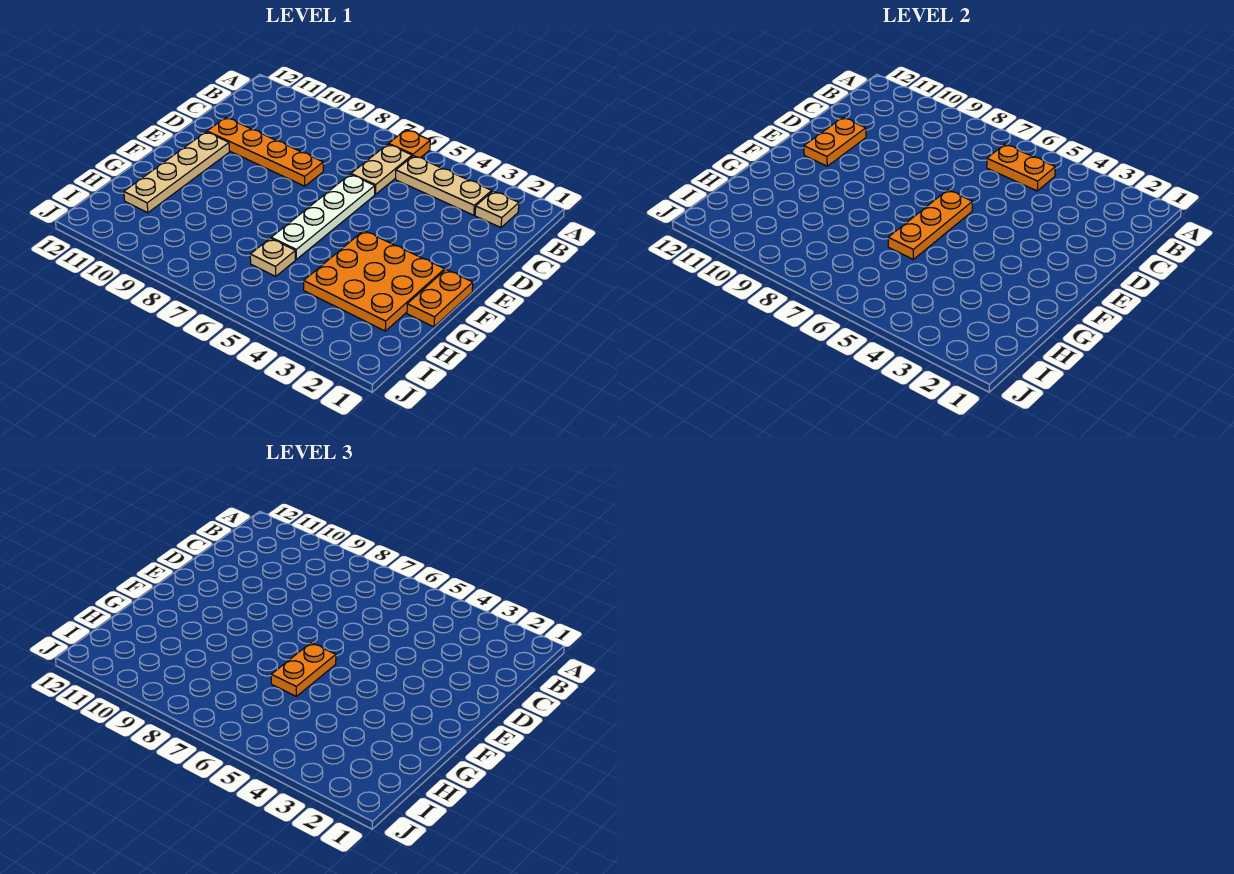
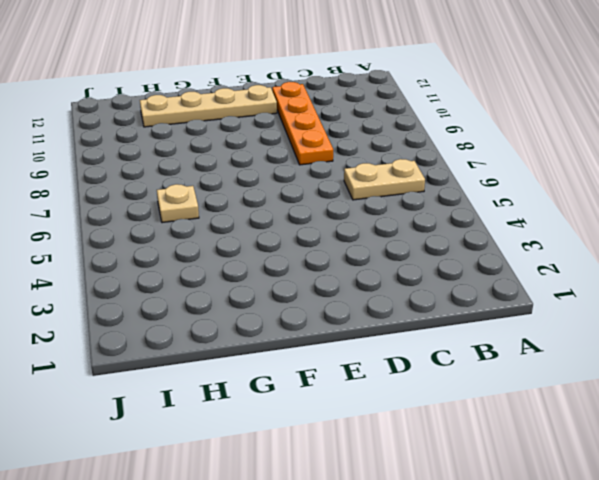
none -> orange plate A6 level 1
none -> tan plate B2 level 1
none -> tan plate B3:B5 level 1

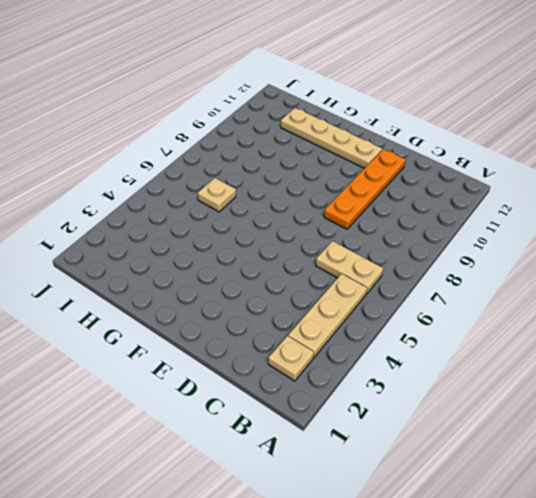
none -> orange plate A6 level 1
none -> white plate D6:G6 level 1
none -> orange plate F1:G1 level 1

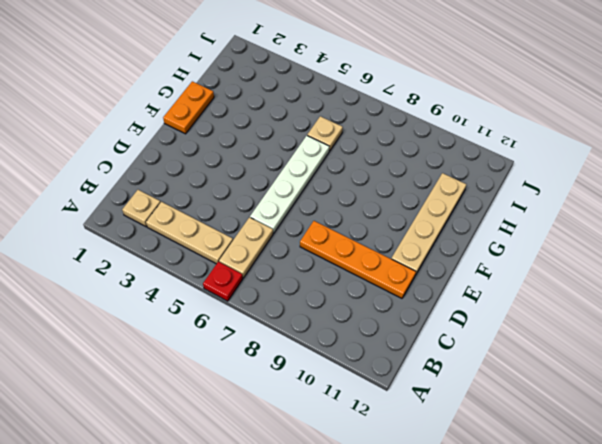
red plate A6 level 1 -> orange plate A6 level 1
none -> orange plate F2:H4 level 1
none -> orange plate B5:B6 level 2
none -> orange plate D11:E11 level 2

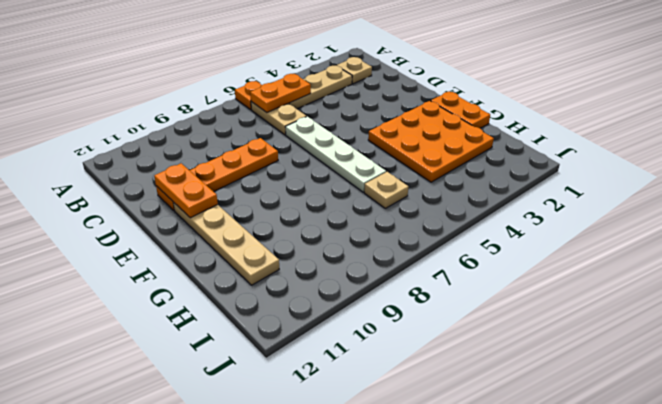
none -> orange plate E6:G6 level 2
none -> orange plate F6:G6 level 3

